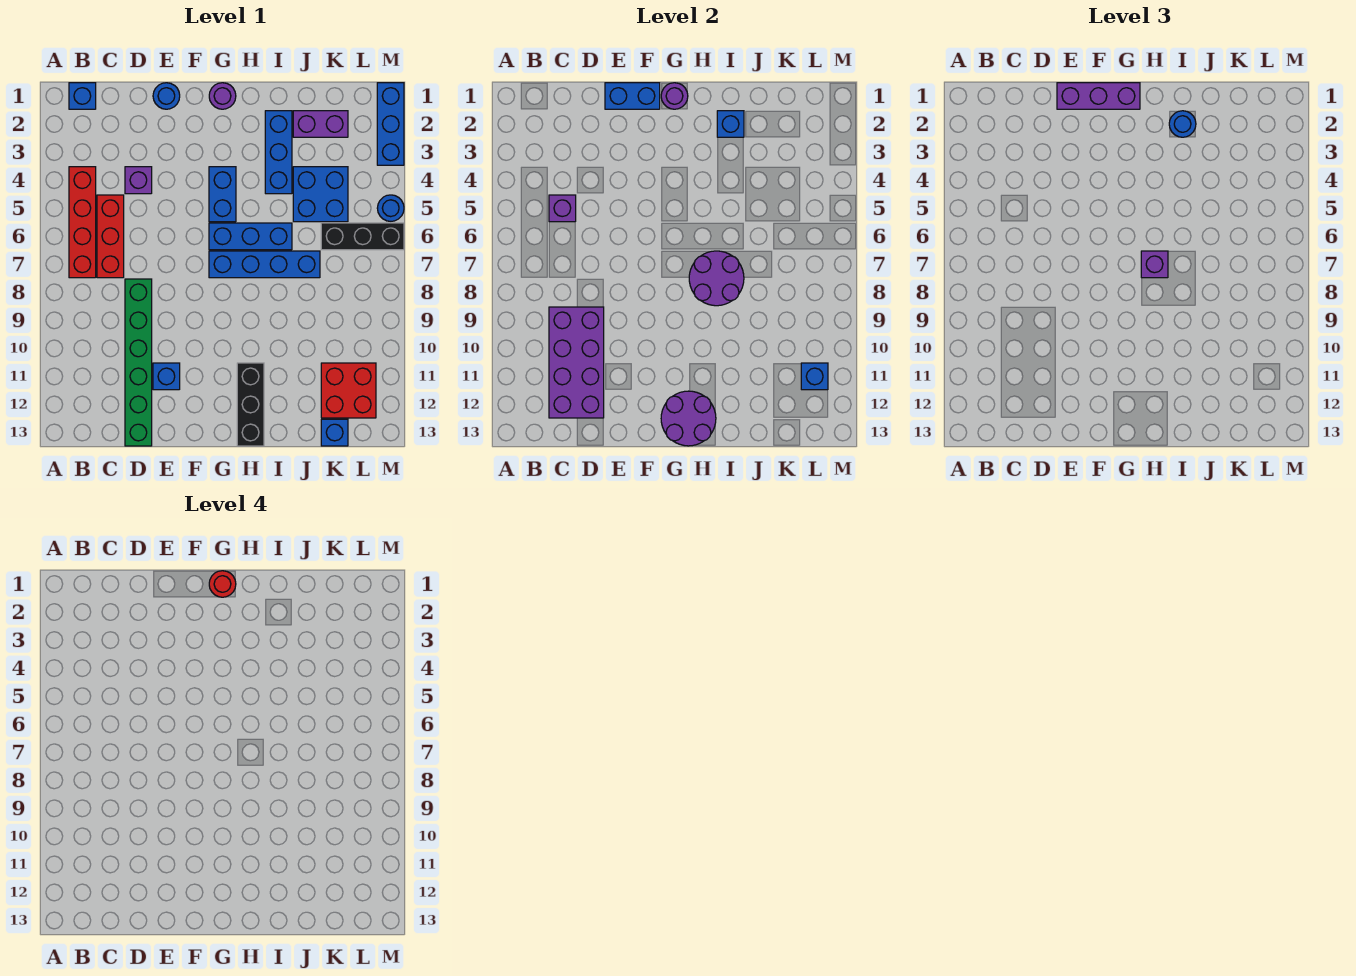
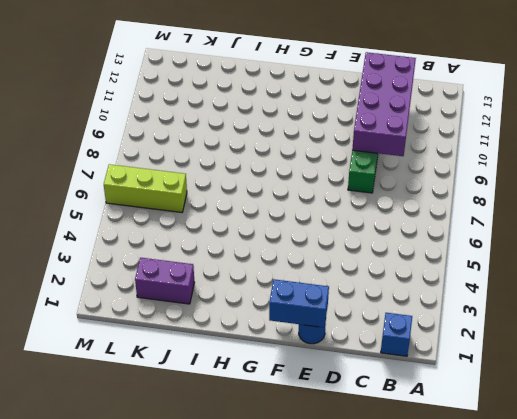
lime brick K6:M6 level 1 -> black brick K6:M6 level 1
none -> red brick B4:B7 level 1
none -> red brick C5:C7 level 1
none -> purple brick D4 level 1
none -> blue brick E11 level 1

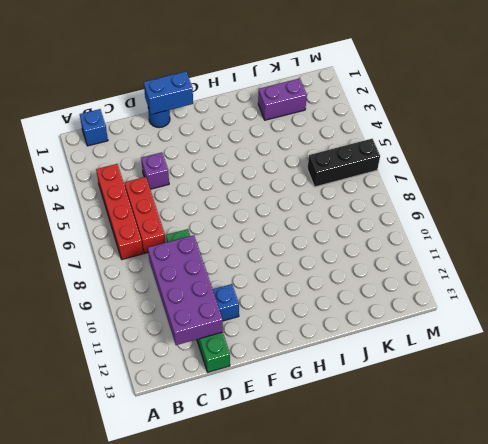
none -> purple round brick G1 level 1
none -> blue brick G4:G5 level 1
none -> blue brick G6:I6 level 1
none -> blue brick G7:J7 level 1

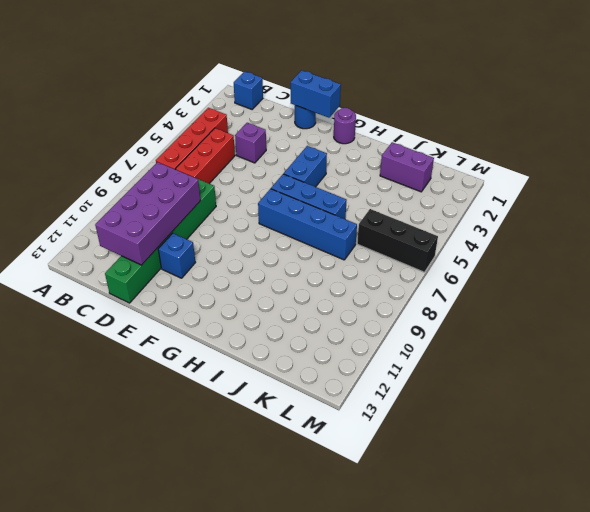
none -> black brick H11:H13 level 1
none -> blue brick I2:I4 level 1
none -> blue brick J4:K5 level 1
none -> red brick K11:L12 level 1

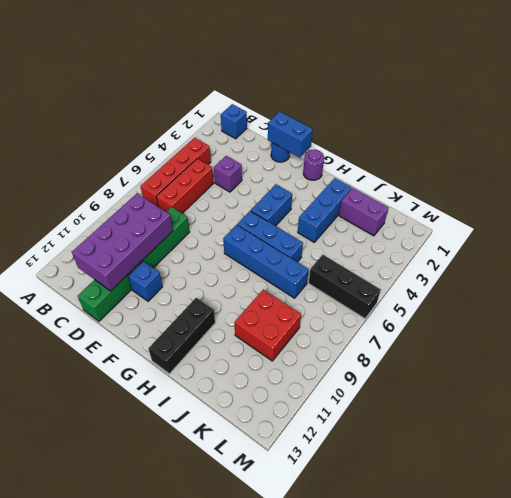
red brick J9:K10 level 1 -> red brick K11:L12 level 1
none -> blue brick J4:K5 level 1
none -> blue brick K13 level 1
none -> blue brick M1:M3 level 1
none -> blue round brick M5 level 1

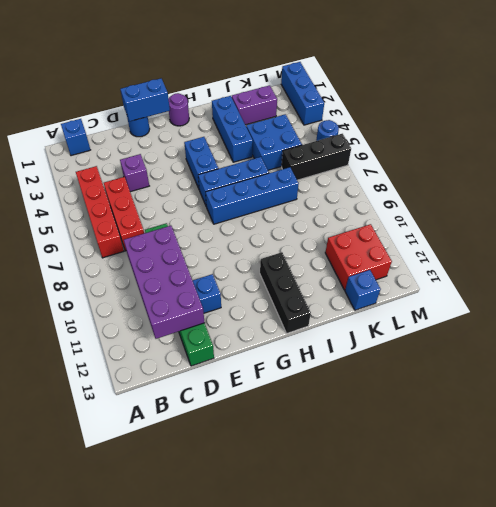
none -> purple brick C5 level 2
none -> purple round brick G1 level 2
none -> purple round brick G12:H13 level 2
none -> purple round brick H7:I8 level 2

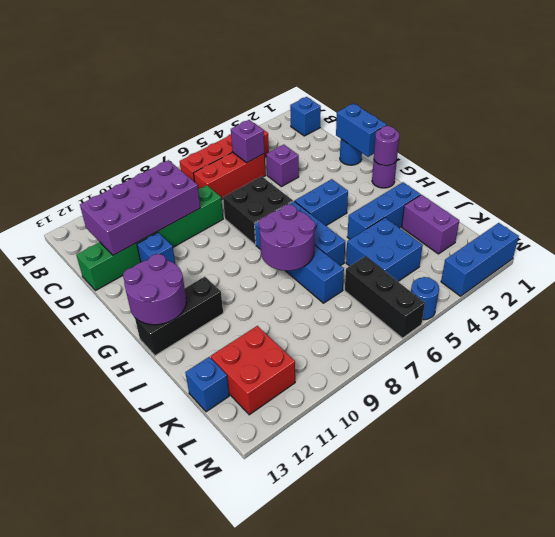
black brick E6:F7 level 1 -> none
none -> blue brick I2 level 2
none -> blue brick L11 level 2
none -> purple brick E1:G1 level 3
none -> purple brick H7 level 3

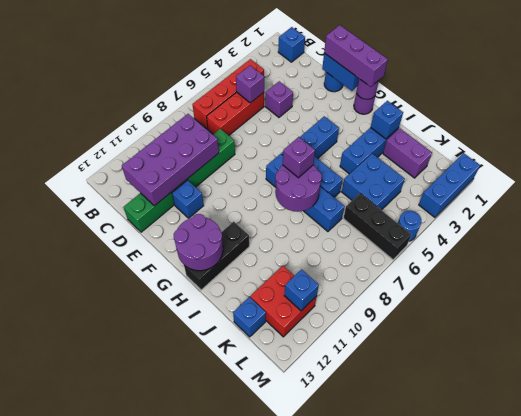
none -> blue round brick I2 level 3
none -> red round brick G1 level 4

